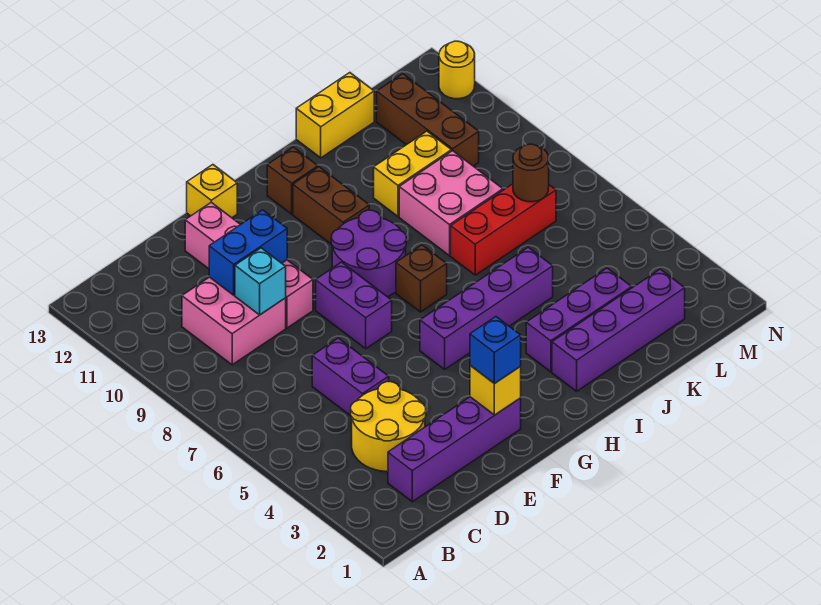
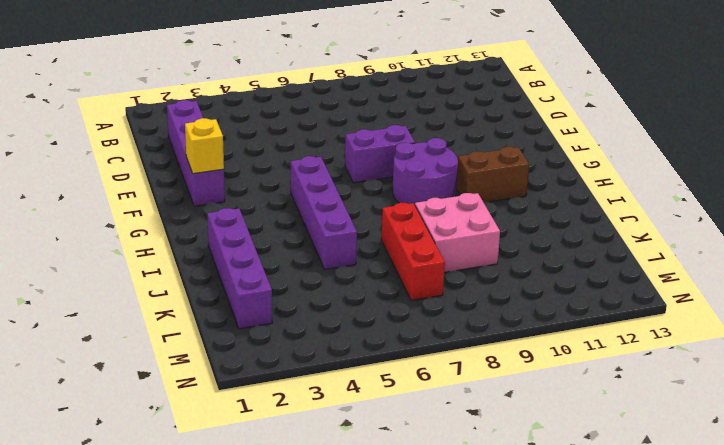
none -> yellow round brick C3:D4 level 1
none -> pink brick C9:D10 level 1
none -> purple brick D5:D6 level 1

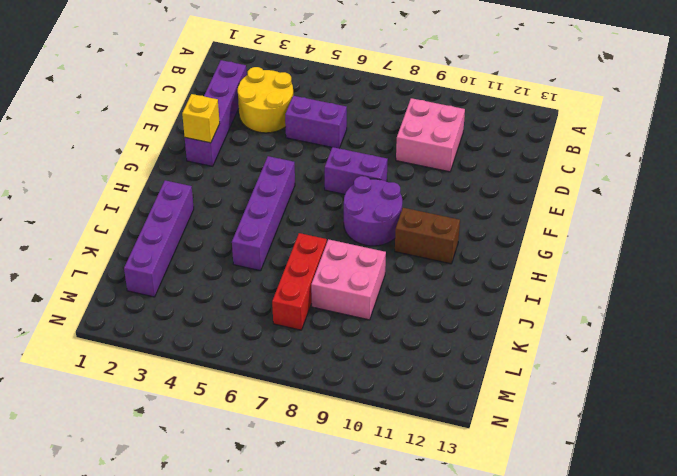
none -> pink brick E9:E12 level 1
none -> yellow brick F13 level 1
none -> brown brick H7 level 1

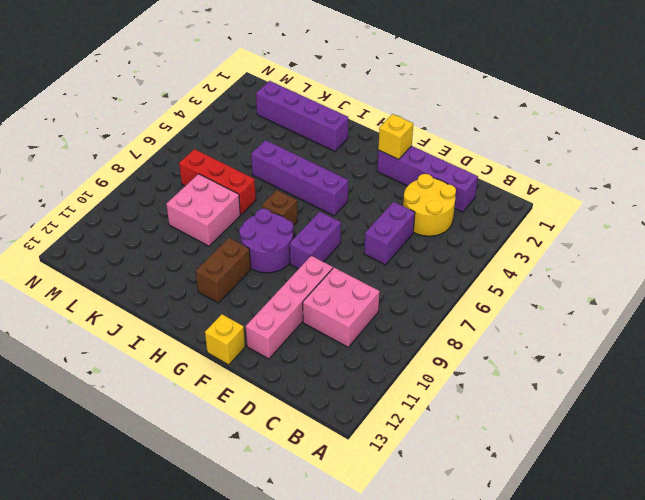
none -> brown brick H12 level 1
none -> purple brick I3:K3 level 1
none -> yellow brick J10:K10 level 1

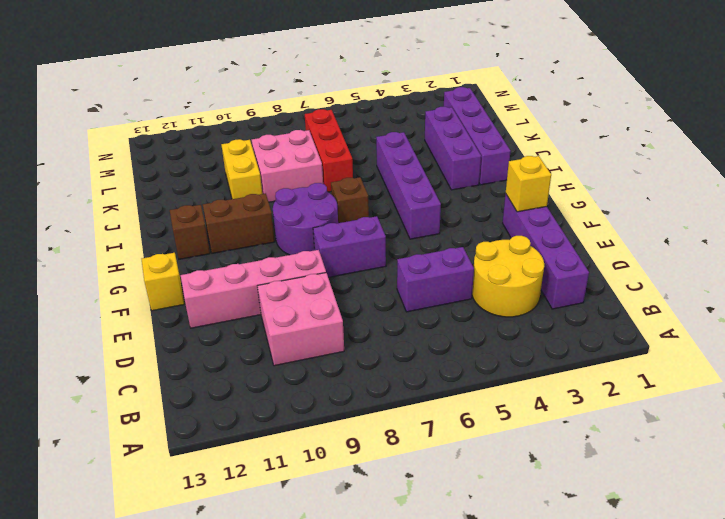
none -> yellow brick J13:K13 level 1
none -> brown brick L10:L12 level 1
none -> yellow round brick N12 level 1

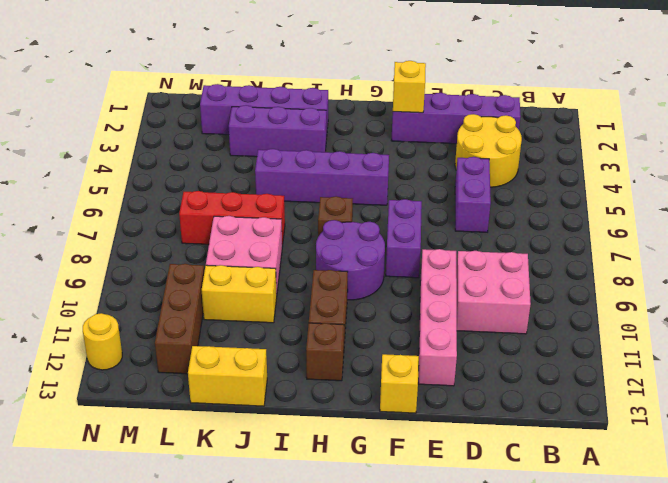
none -> cyan brick D9 level 2
none -> blue brick D10:E10 level 2
none -> brown round brick L7 level 2

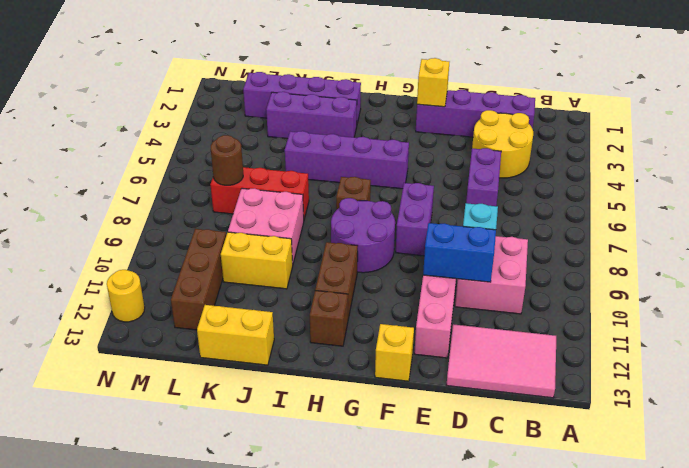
pink tile B12:D13 level 1 -> none
none -> blue brick F2 level 3

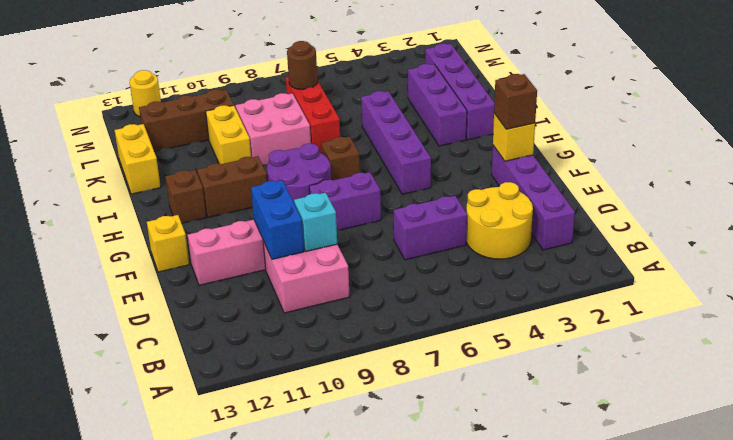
brown brick F2 level 3 -> blue brick F2 level 3

